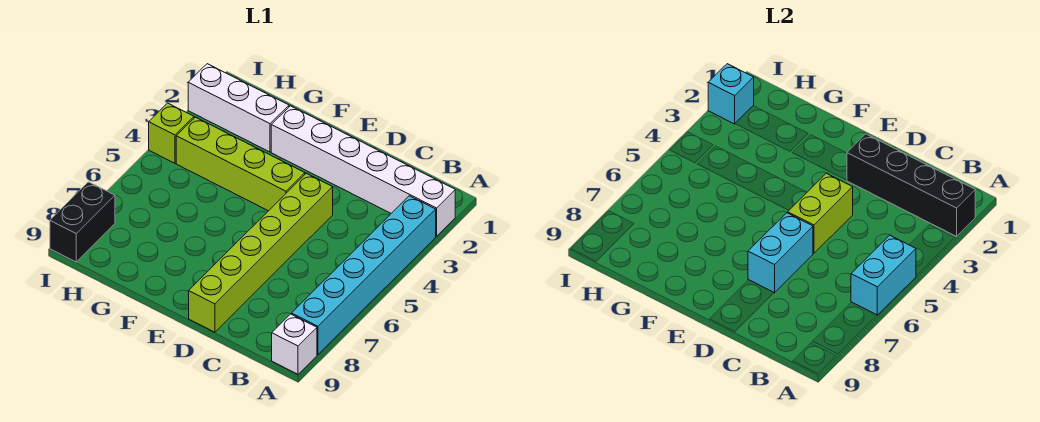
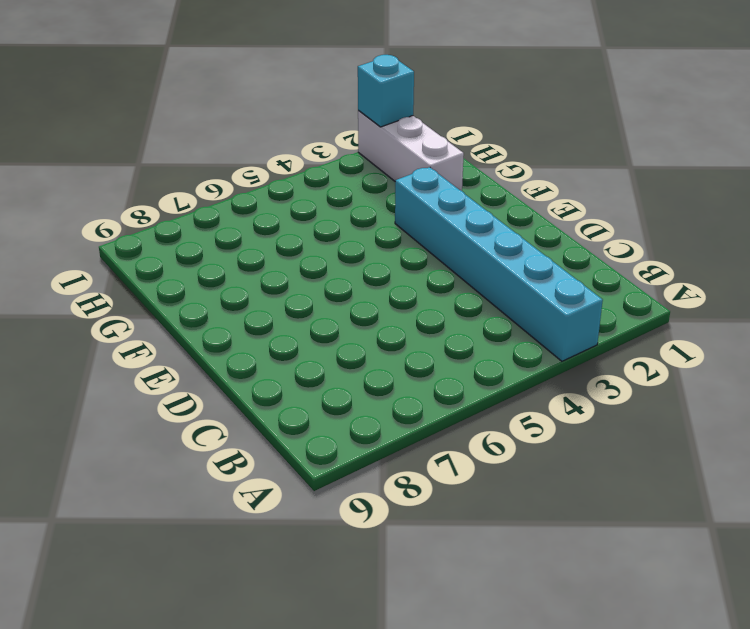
cyan brick A3:F3 level 1 -> cyan brick A3:A8 level 1
none -> white brick A2:F2 level 1
none -> white brick A9 level 1
none -> lime brick D4:D9 level 1

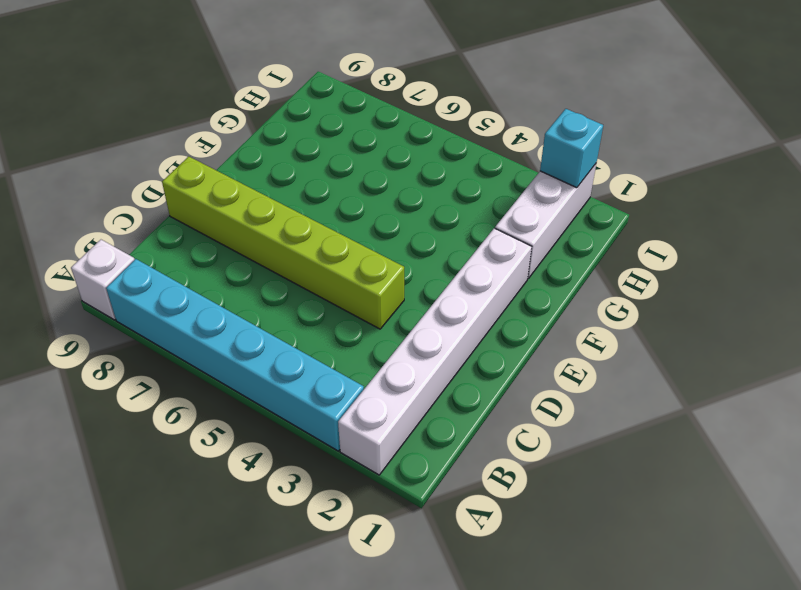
none -> lime brick E4:H4 level 1
none -> lime brick I4 level 1
none -> black brick I8:I9 level 1

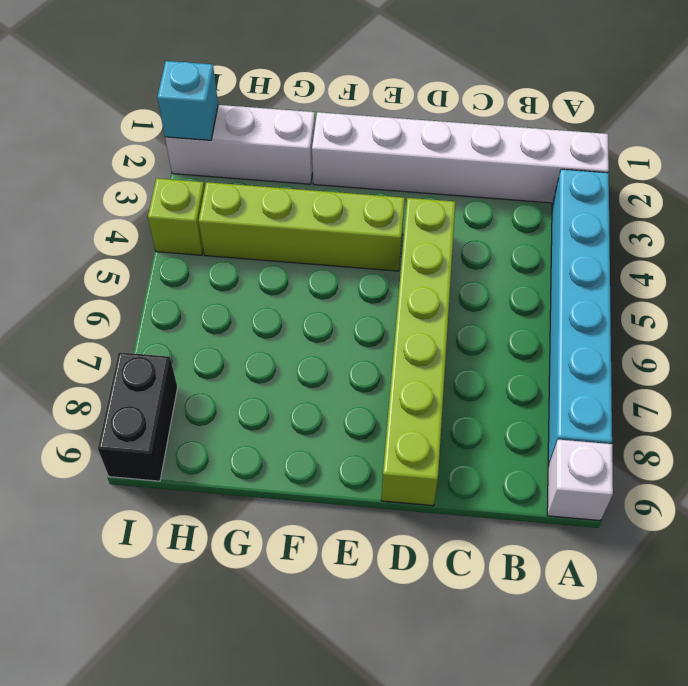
none -> black brick A2:D2 level 2
none -> cyan brick A5:A6 level 2
none -> lime brick D4:D5 level 2

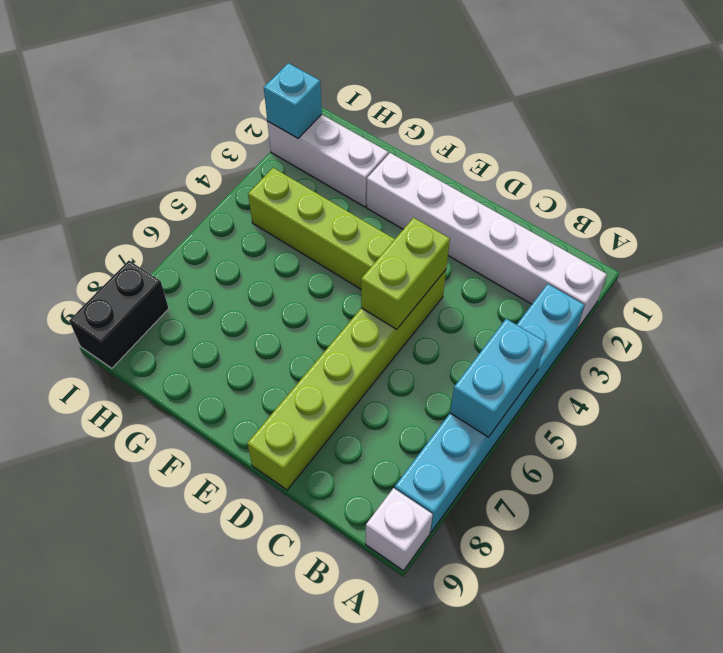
none -> lime brick I4 level 1
none -> black brick A2:D2 level 2
none -> cyan brick D6:D7 level 2

